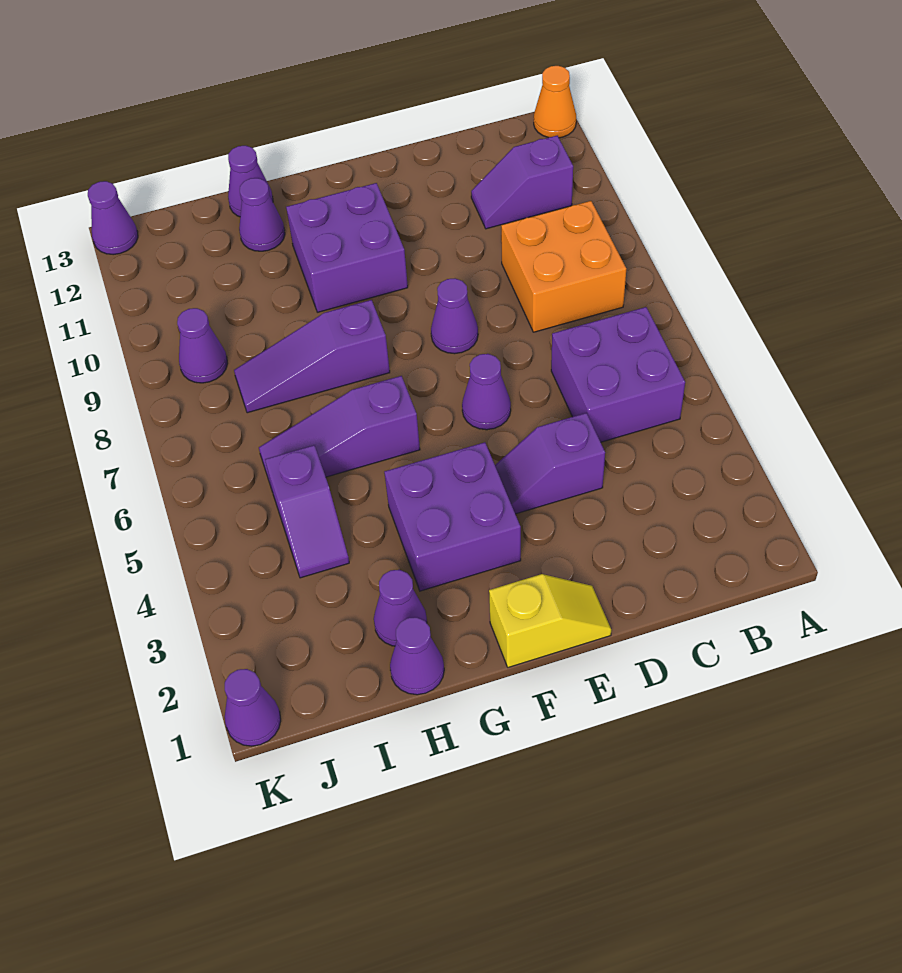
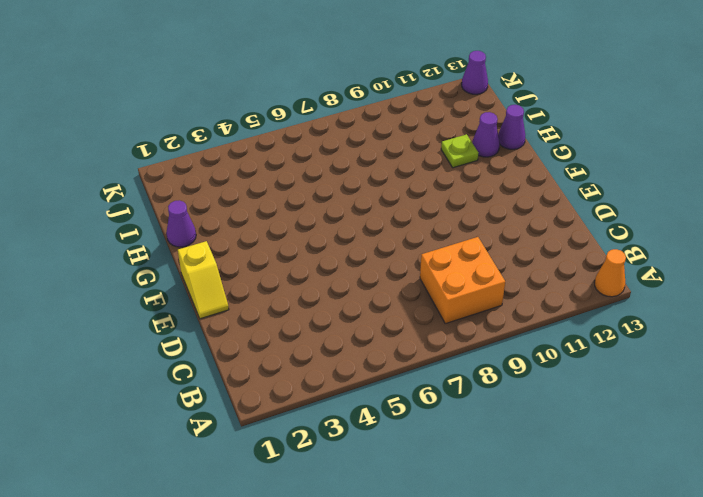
lime plate H11 level 1 -> none
none -> purple brick B5:C6 level 1
none -> purple slope B11:C11 level 1 top B
none -> purple slope D4:E4 level 1 top D

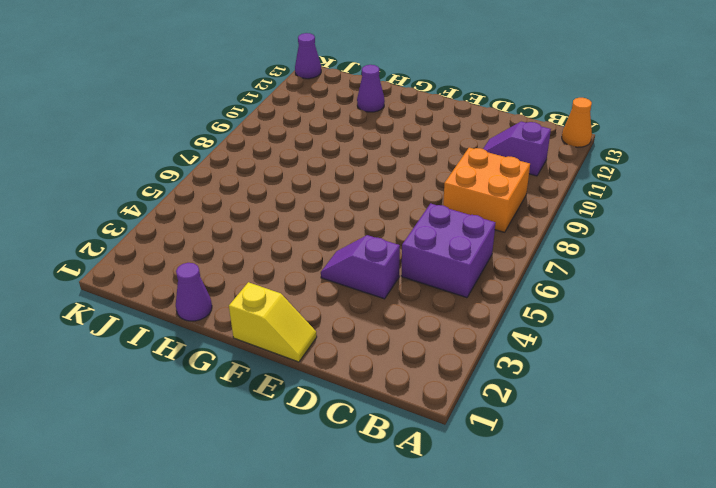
none -> purple cone E6 level 1
none -> purple cone E8 level 1
none -> purple brick F3:G4 level 1

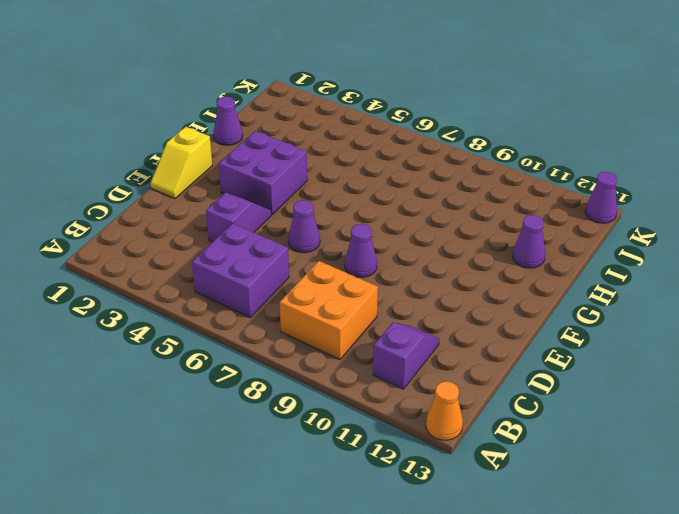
none -> purple brick F10:G11 level 1
none -> purple slope G6:I6 level 1 top G
none -> purple slope G8:I8 level 1 top G

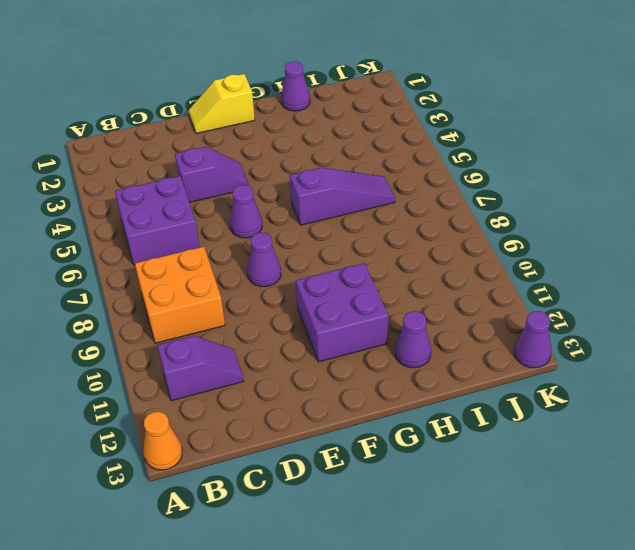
none -> purple brick F3:G4 level 1
none -> purple slope G8:I8 level 1 top G
none -> purple cone H2 level 1

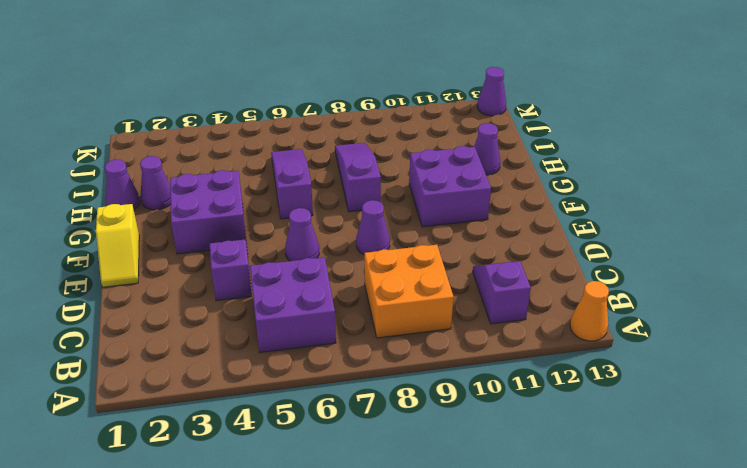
none -> purple cone H13 level 1
none -> purple slope I4:I5 level 1 top 5
none -> purple cone J9 level 1

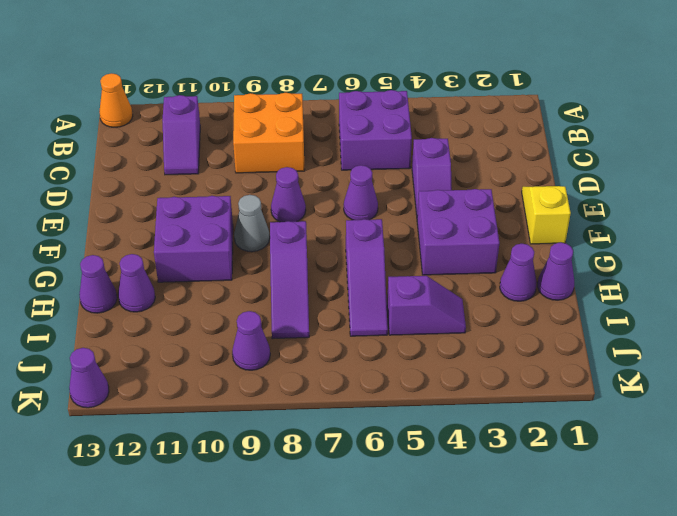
grey cone F9 level 1 -> none
none -> purple cone K1 level 1

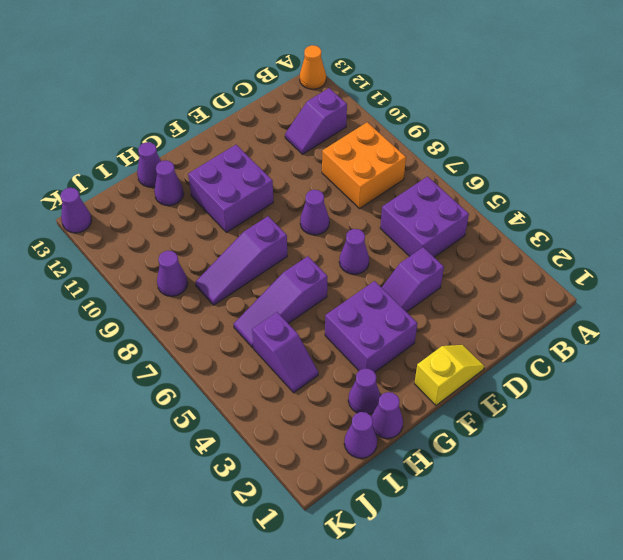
purple cone I1 level 1 -> purple cone K1 level 1

